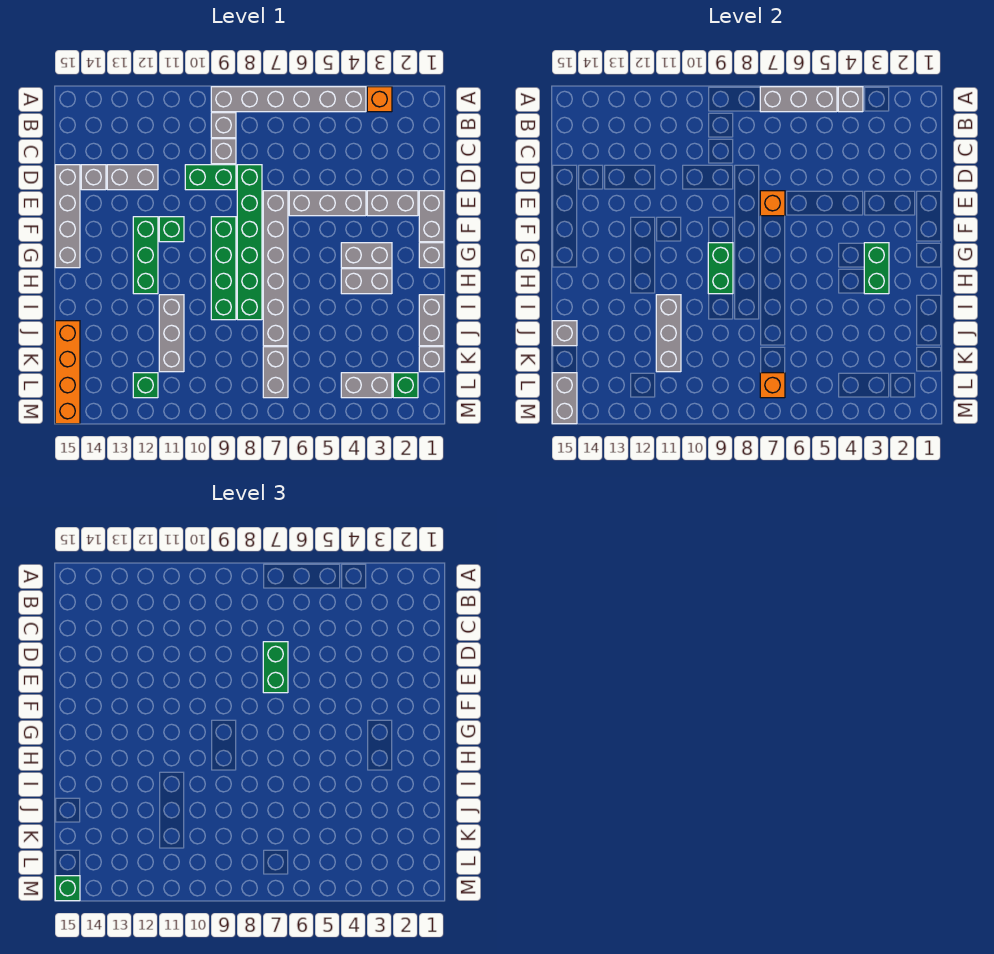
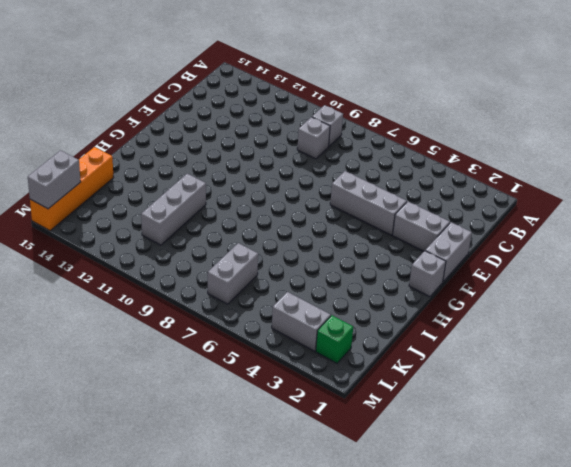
none -> orange brick A3 level 1
none -> grey brick A4:A9 level 1
none -> green brick D8:I8 level 1
none -> green brick D9:D10 level 1

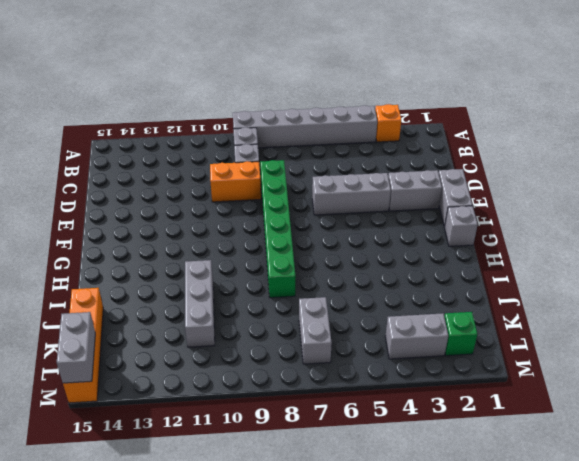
orange brick D9:D10 level 1 -> green brick D9:D10 level 1
none -> grey brick D12:D13 level 1
none -> grey brick D14 level 1
none -> grey brick D15:G15 level 1
none -> grey brick E7:J7 level 1

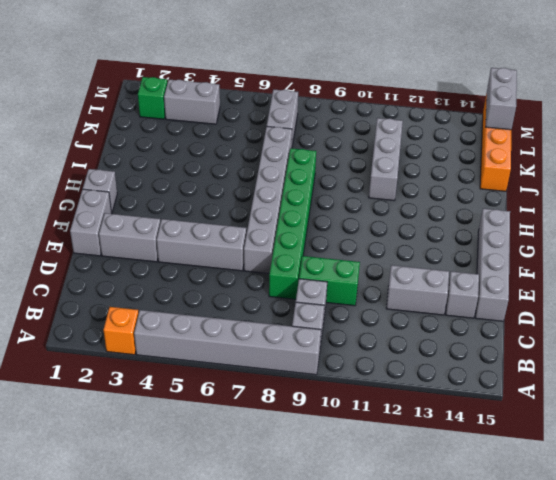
none -> green brick F9:I9 level 1
none -> green brick F11 level 1
none -> green brick F12:H12 level 1
none -> grey brick G3:G4 level 1

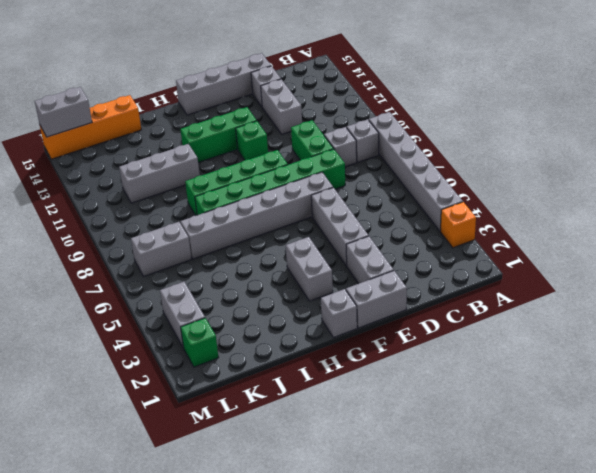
none -> grey brick H3:H4 level 1
none -> grey brick I1:J1 level 1
none -> grey brick K1 level 1
none -> green brick L12 level 1

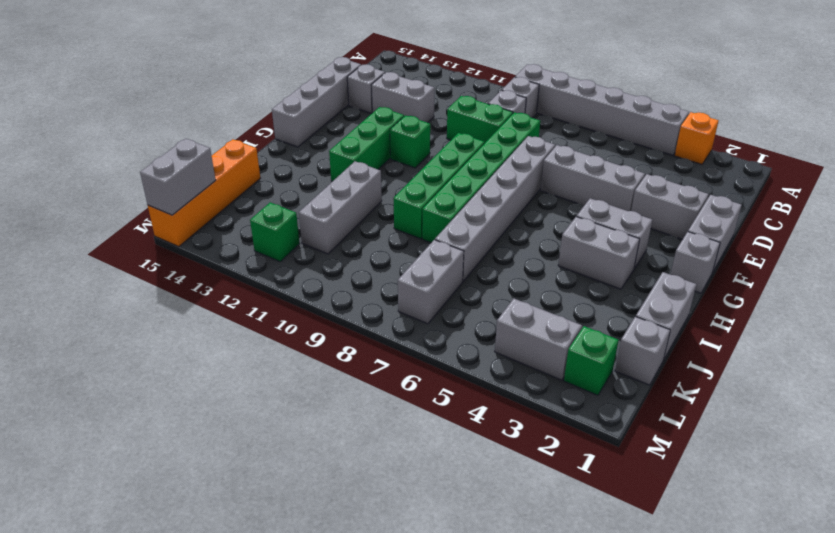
none -> grey brick A4 level 2
none -> grey brick A5:A7 level 2
none -> orange brick E7 level 2
none -> green brick G3:H3 level 2

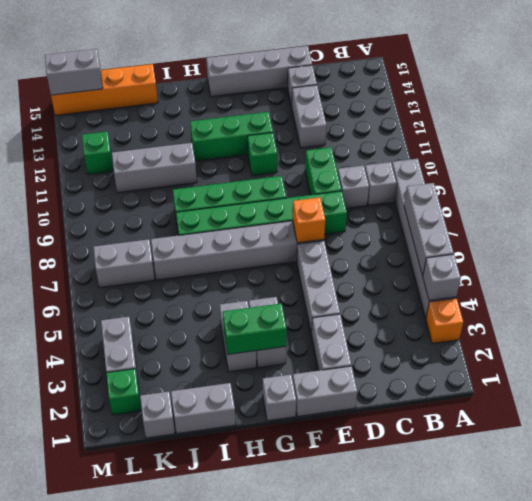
none -> green brick G9:H9 level 2
none -> grey brick I11:K11 level 2
none -> grey brick J15 level 2
none -> orange brick L7 level 2

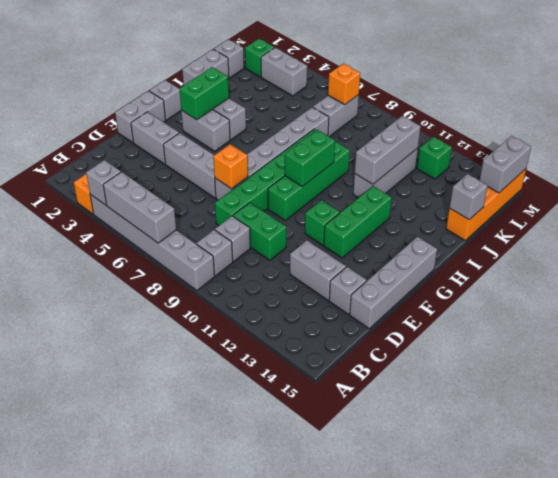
none -> green brick D7:E7 level 3
none -> green brick M15 level 3

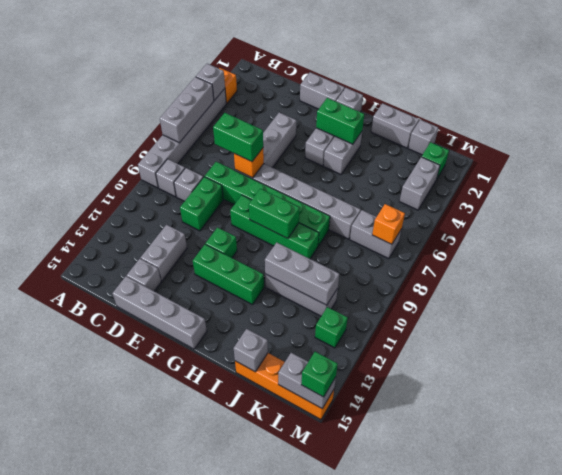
none -> grey brick E2:E3 level 1

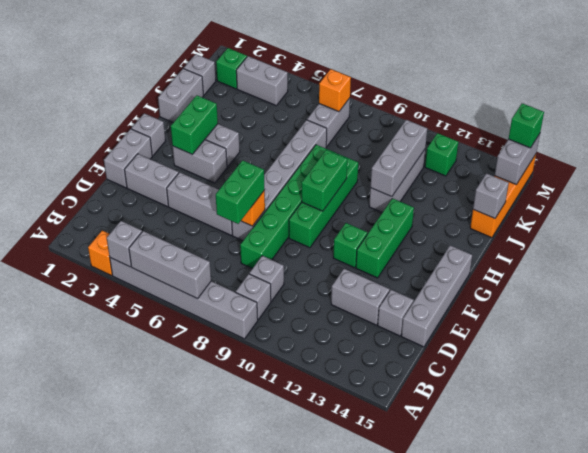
none -> green brick D9:D10 level 1

